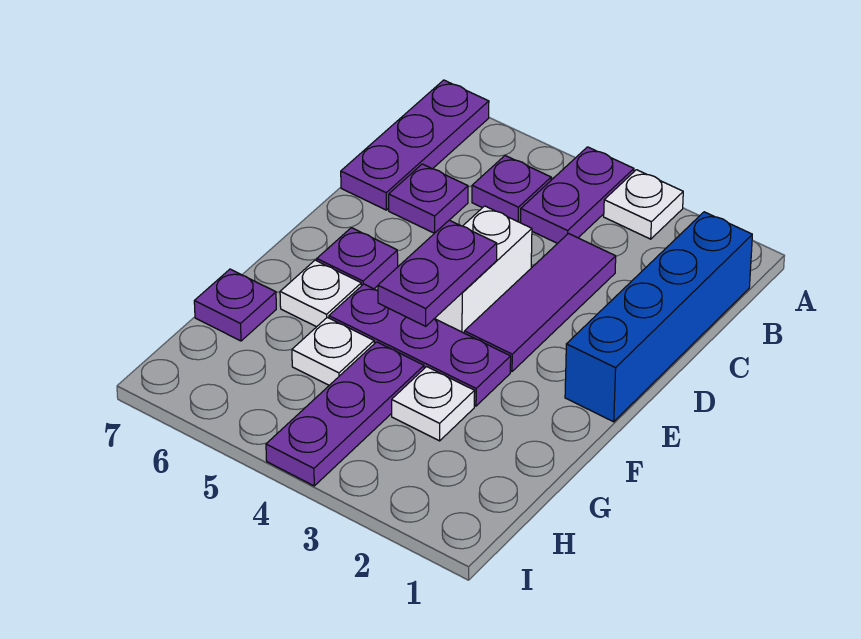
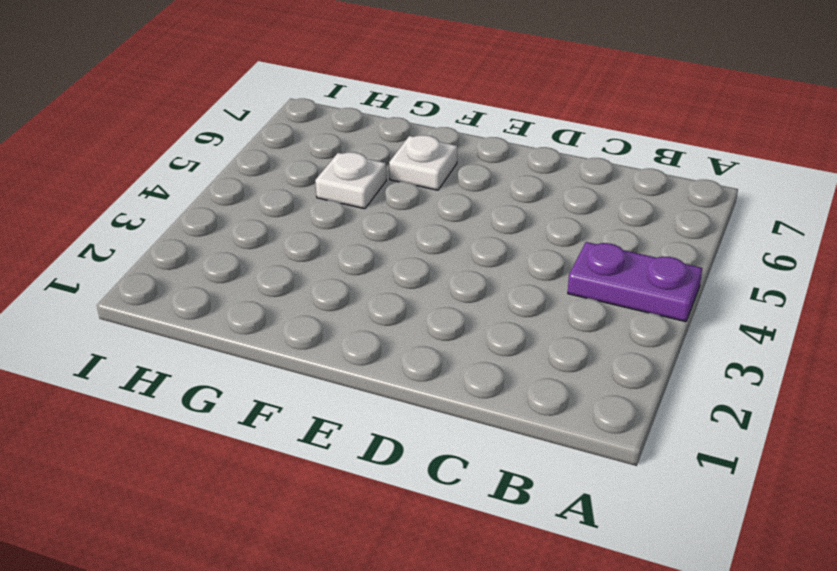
none -> white plate A3 level 1
none -> purple plate A7:C7 level 1
none -> blue brick B1:E1 level 1

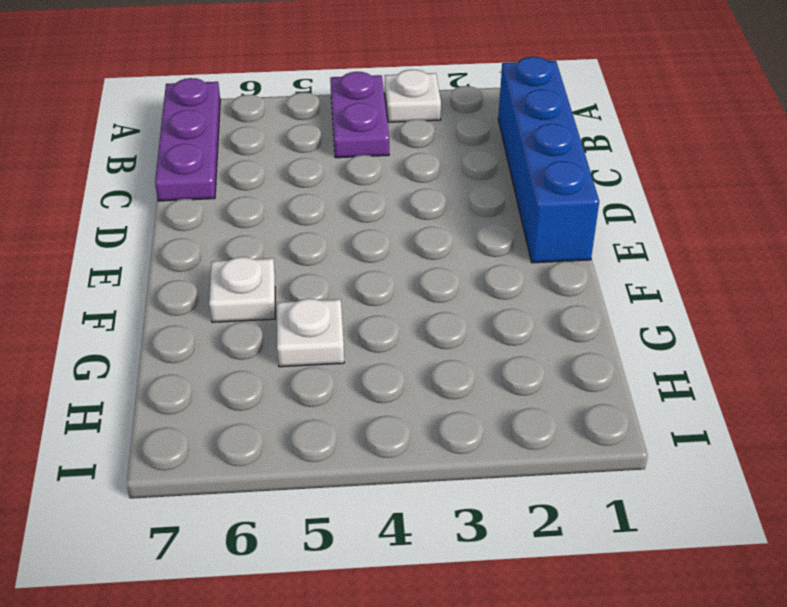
none -> purple plate B5 level 1
none -> purple tile C3:E3 level 1
none -> purple plate C6 level 1

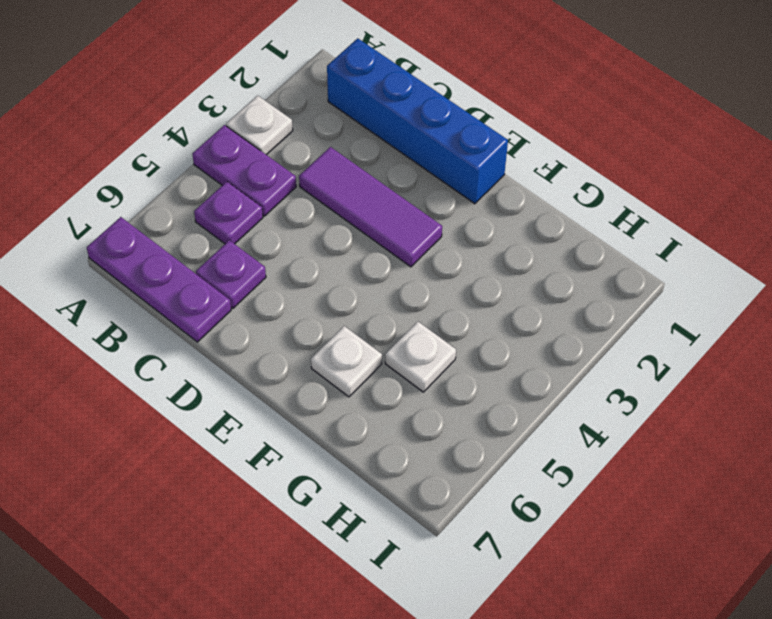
none -> white brick D4:E4 level 1
none -> purple plate E6 level 1
none -> purple plate F3:F5 level 1

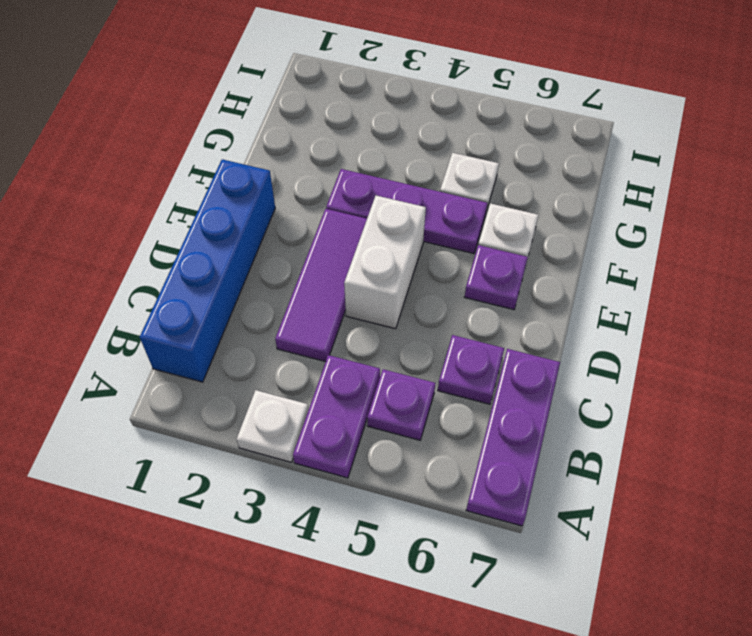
none -> white plate G3 level 1
none -> purple plate G4:I4 level 1
none -> purple plate G7 level 1

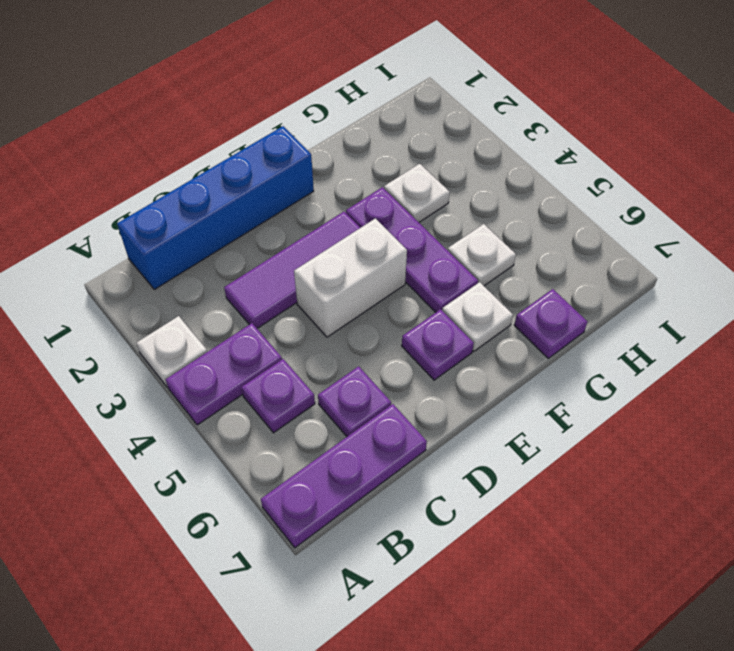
none -> purple plate G4:I4 level 1
none -> purple plate E4:F4 level 2

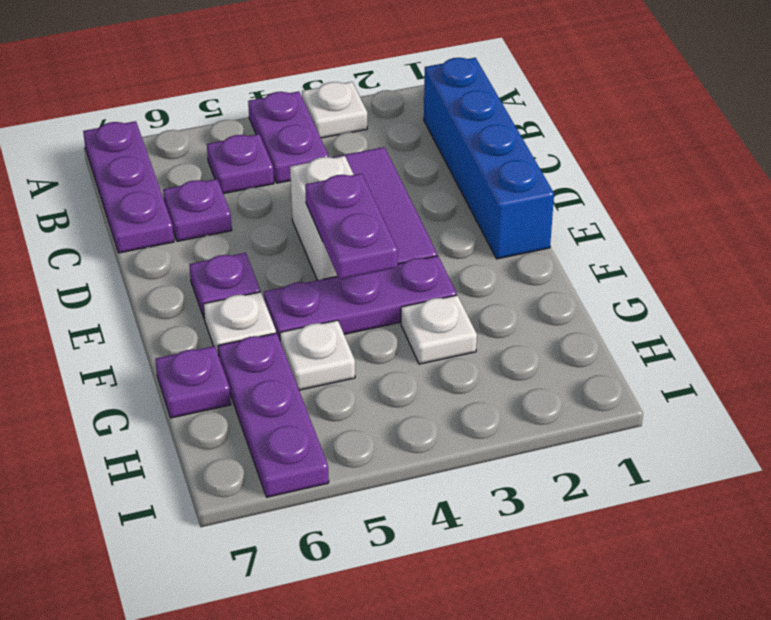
purple plate G6:I6 level 1 -> purple plate G4:I4 level 1

